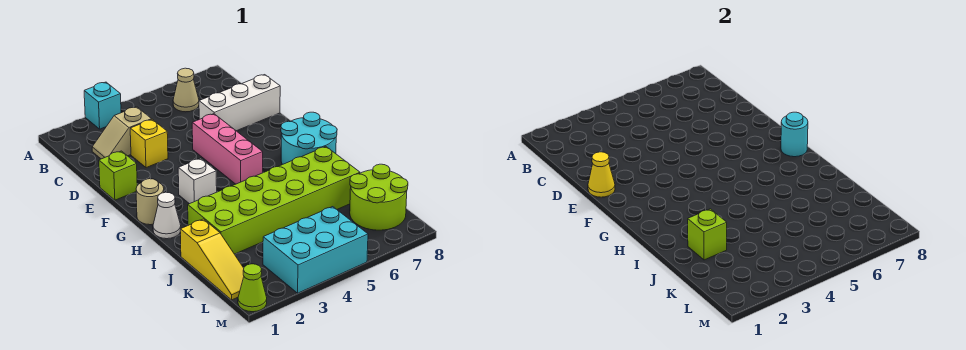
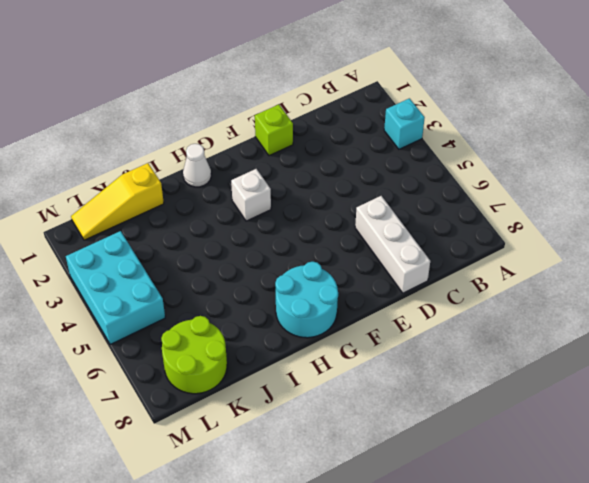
none -> tan cone B6 level 1
none -> tan slope C2:C3 level 1 top 3
none -> yellow brick D3 level 1

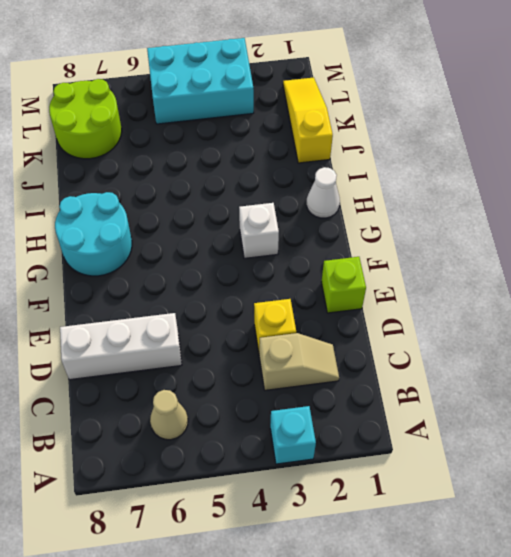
none -> pink brick E5:G5 level 1
none -> tan round brick G1 level 1
none -> lime brick I2:J7 level 1

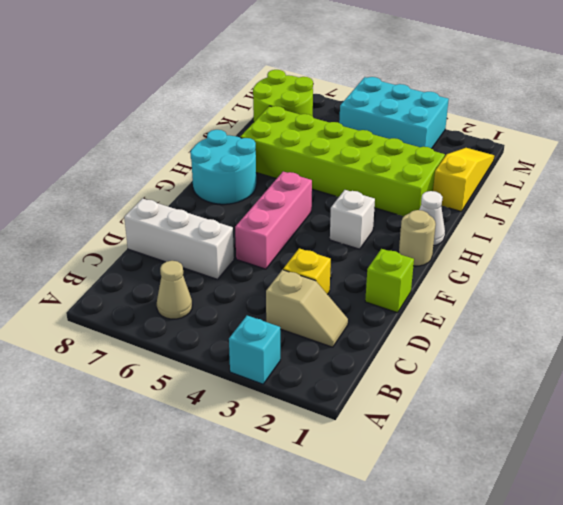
none -> lime cone M1 level 1
none -> yellow cone E1 level 2
none -> cyan round brick G8 level 2

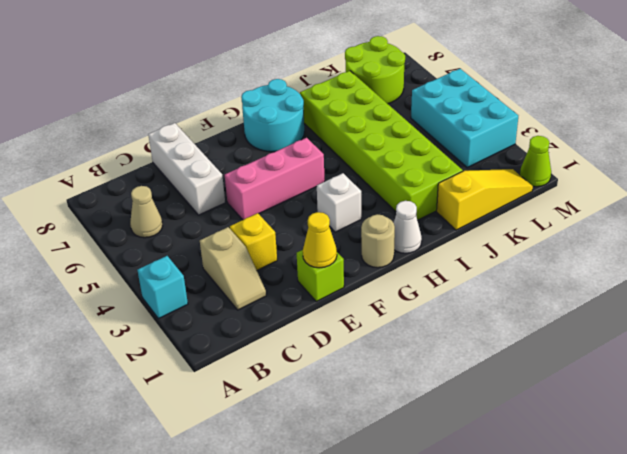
none -> cyan round brick G8 level 2
none -> lime brick J2 level 2

